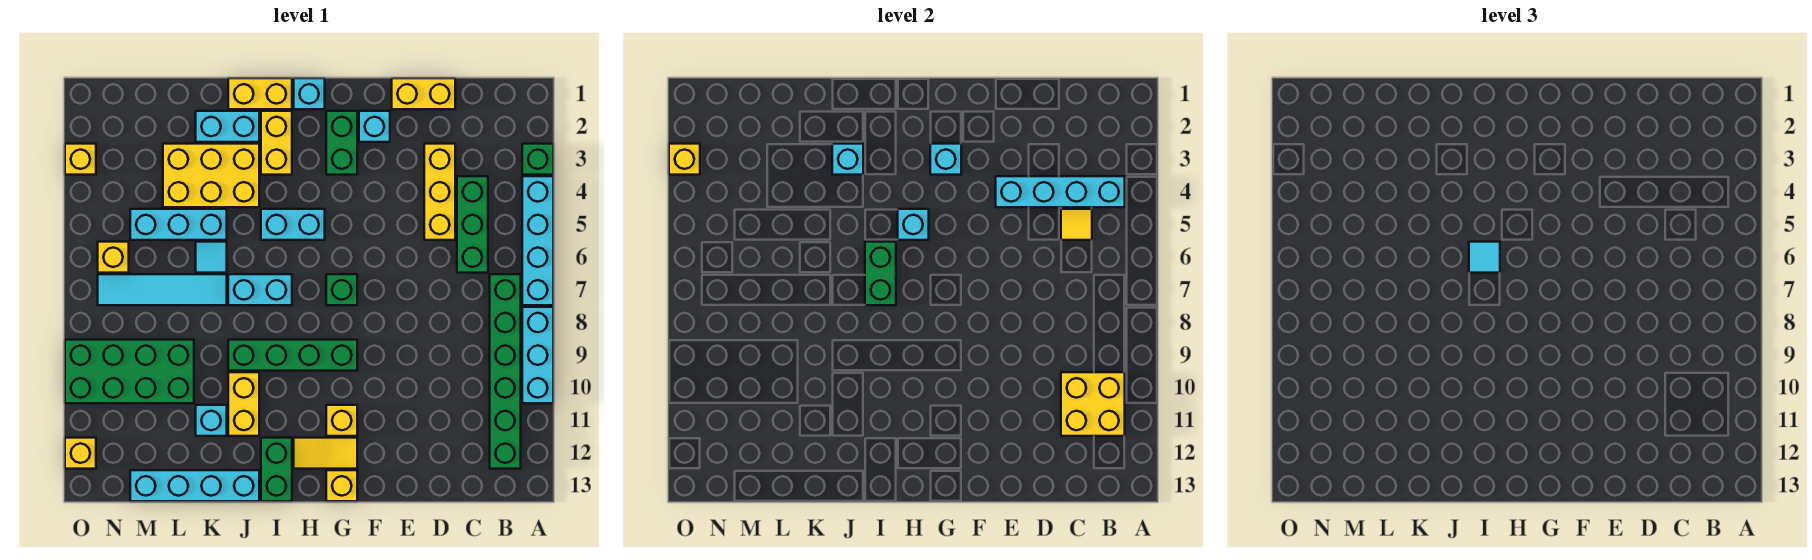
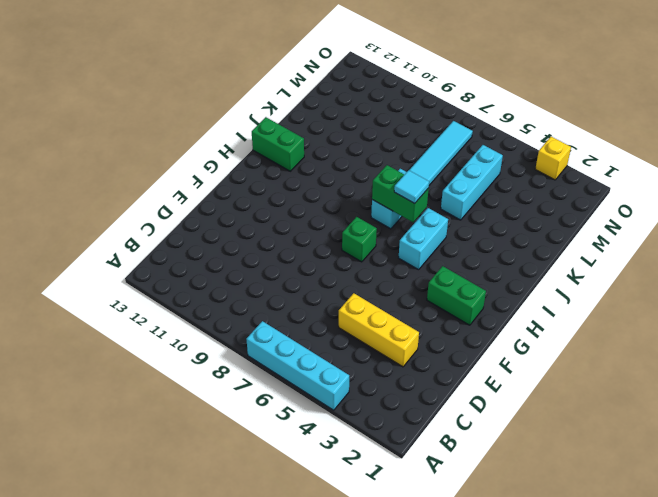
none -> green brick A3 level 1
none -> cyan brick A8:A10 level 1
none -> green brick B7:B12 level 1
none -> green brick C4:C6 level 1

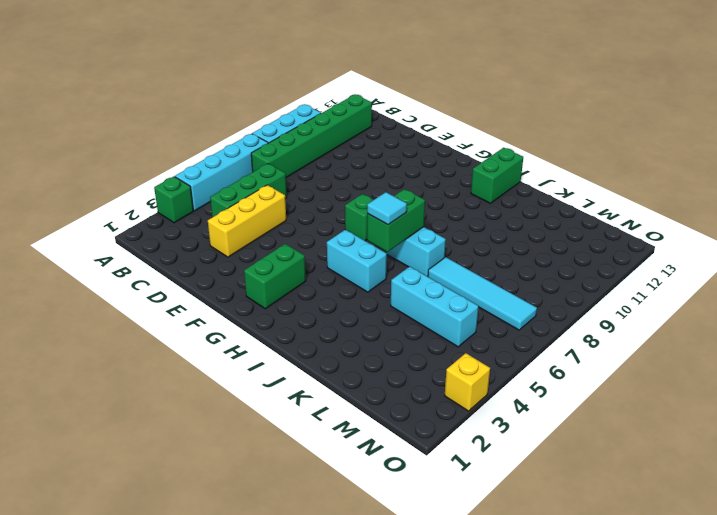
none -> yellow brick D1:E1 level 1
none -> cyan brick F2 level 1
none -> green brick G9:J9 level 1
none -> yellow brick G11 level 1

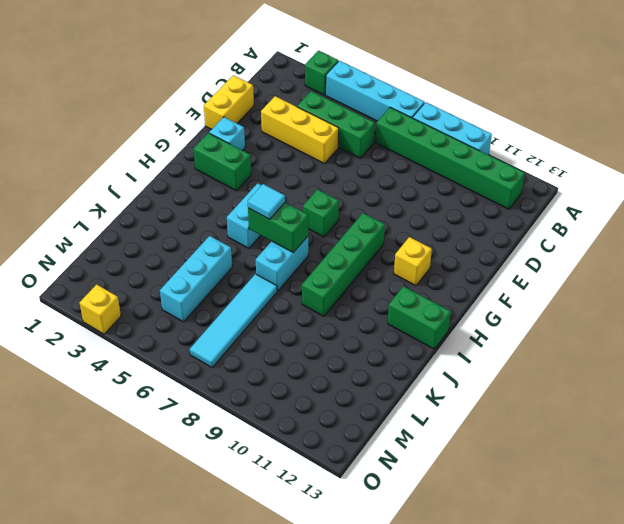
none -> yellow tile G12:H12 level 1
none -> yellow brick G13 level 1
none -> cyan brick H1 level 1
none -> yellow brick I1:J1 level 1

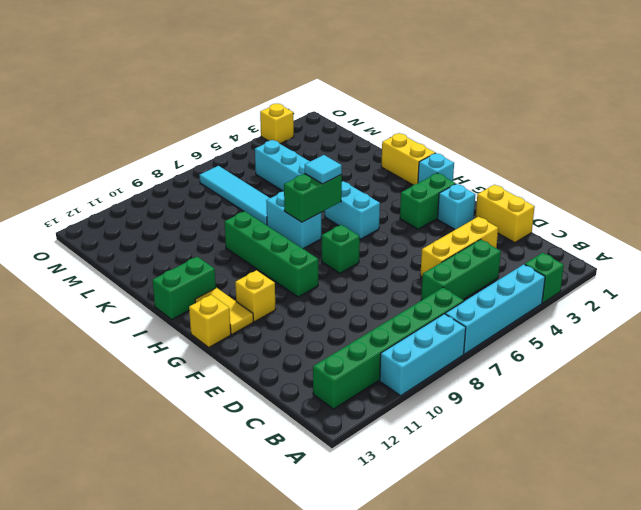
none -> yellow brick I2:I3 level 1
none -> cyan brick J2:K2 level 1
none -> yellow brick J3:L4 level 1
none -> yellow brick J10:J11 level 1

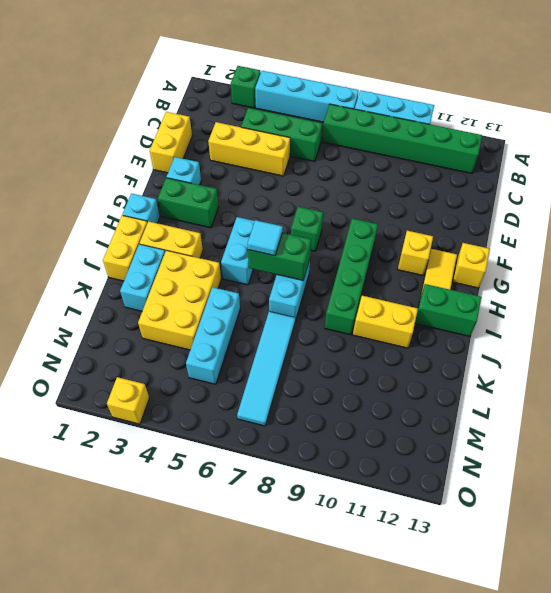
none -> cyan brick J13:M13 level 1
none -> cyan tile K6 level 1
none -> cyan brick K11 level 1
none -> green brick L9:O10 level 1

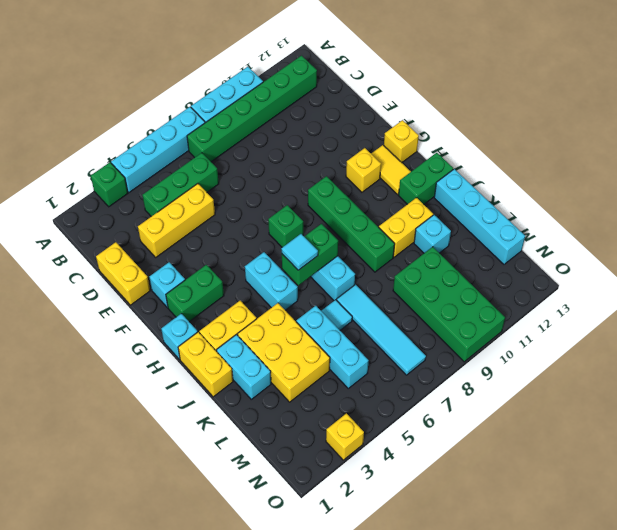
none -> yellow brick N6 level 1
none -> yellow brick O12 level 1
none -> cyan brick B4:E4 level 2
none -> yellow brick B10:C11 level 2

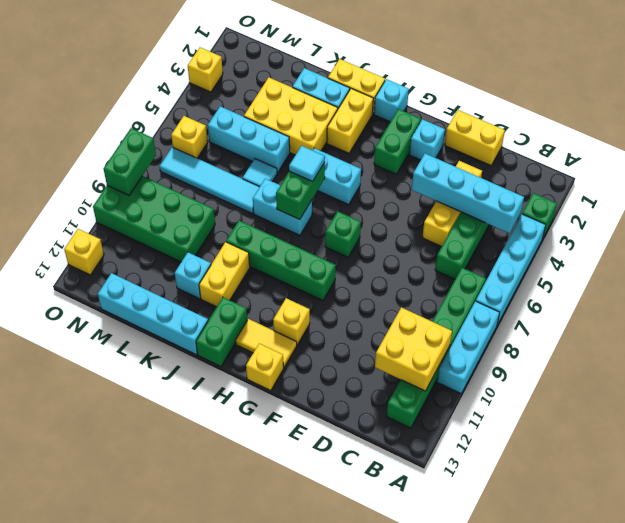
green brick O8:O9 level 2 -> none
none -> yellow tile C5 level 2
none -> cyan brick G3 level 2
none -> cyan brick H5 level 2
none -> cyan brick J3 level 2

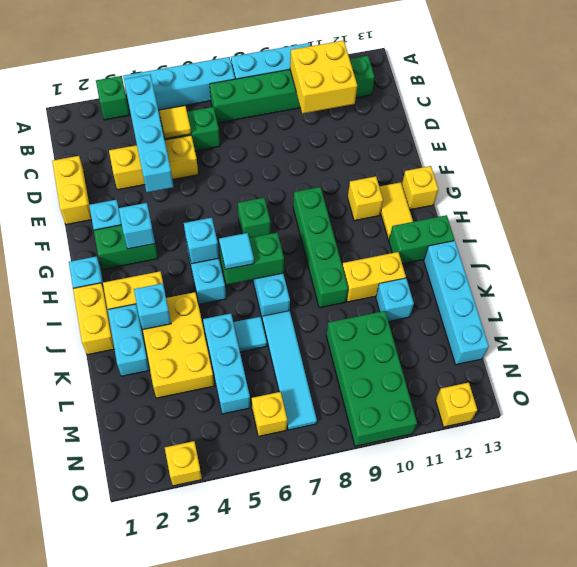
none -> yellow brick O3 level 2

